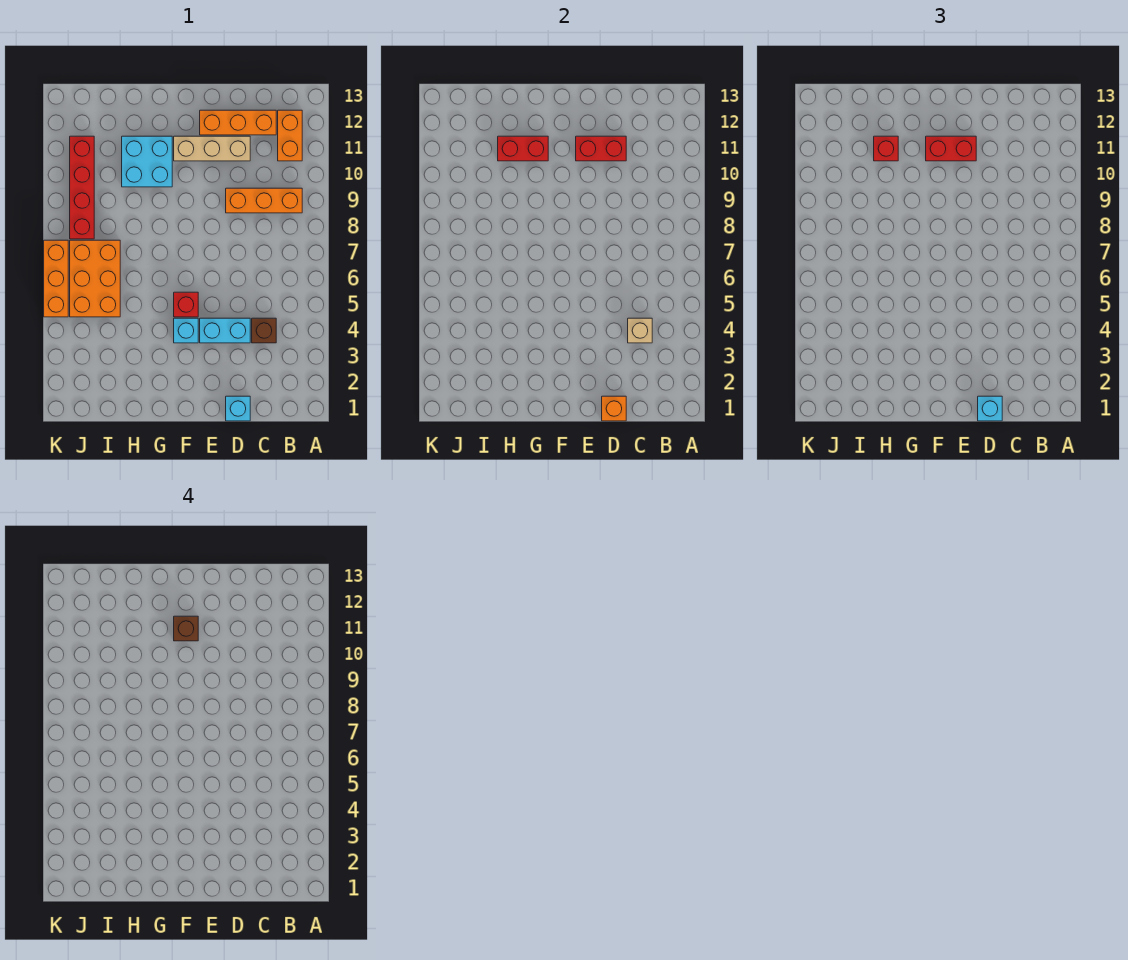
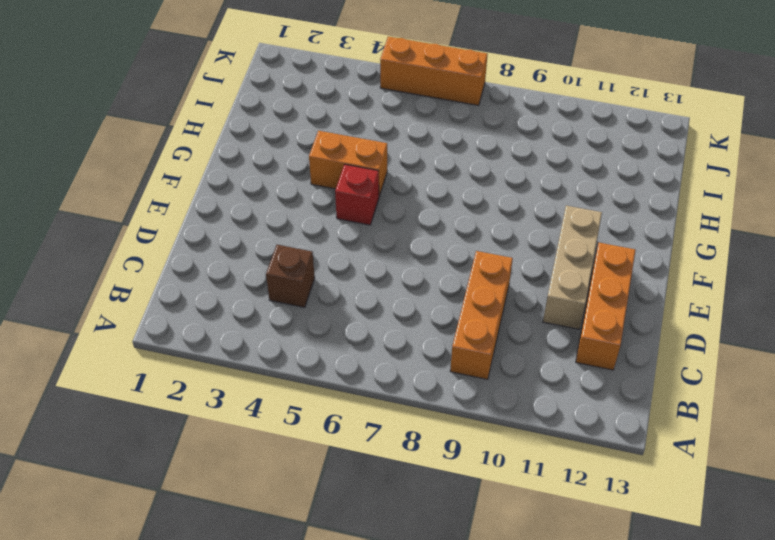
orange brick G4:G5 level 1 -> orange brick B11:B12 level 1
none -> cyan brick D1 level 1
none -> cyan brick D4:E4 level 1
none -> cyan brick F4 level 1

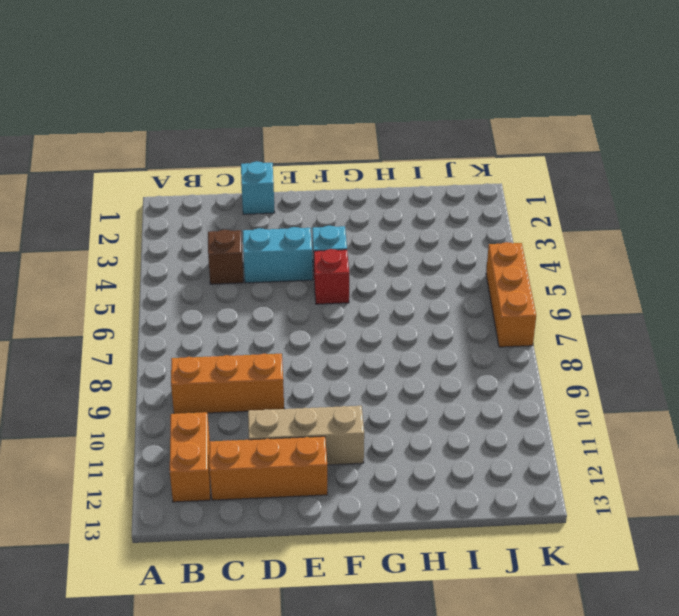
none -> cyan brick G10:H11 level 1
none -> orange brick I5:J7 level 1
none -> red brick J8:J11 level 1

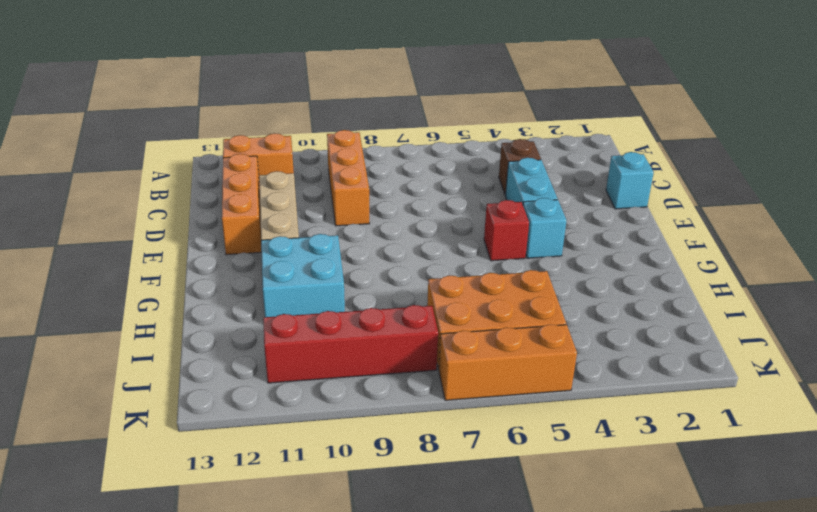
none -> tan brick C4 level 2
none -> orange brick D1 level 2
none -> red brick D11:E11 level 2

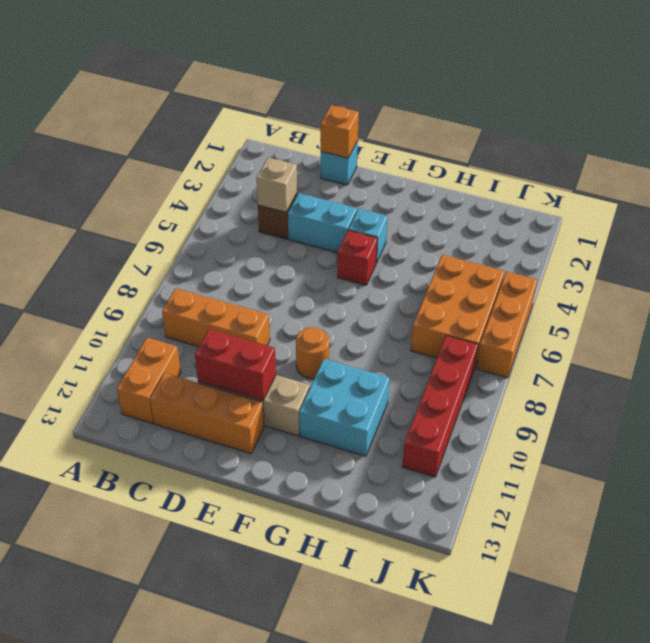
orange round brick F9 level 1 -> none
none -> red brick G11:H11 level 2
none -> cyan brick D1 level 3
none -> red brick E11:F11 level 3

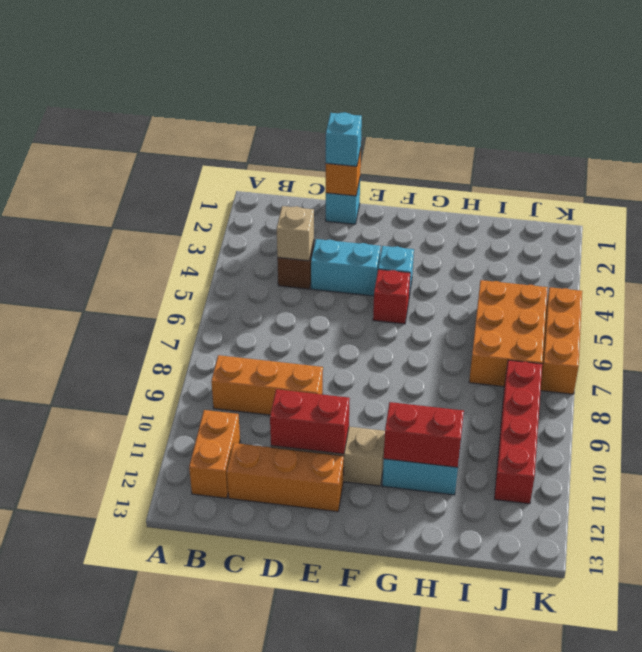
none -> red brick E11:F11 level 3
none -> red brick H11 level 3
none -> brown brick F11 level 4

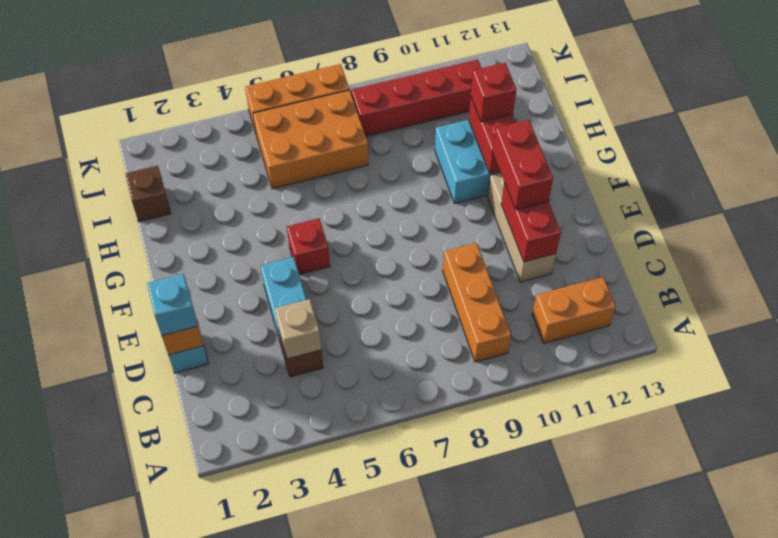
brown brick I1 level 1 -> brown brick F11 level 4
none -> orange brick C12:E12 level 1
none -> cyan brick F4 level 1

